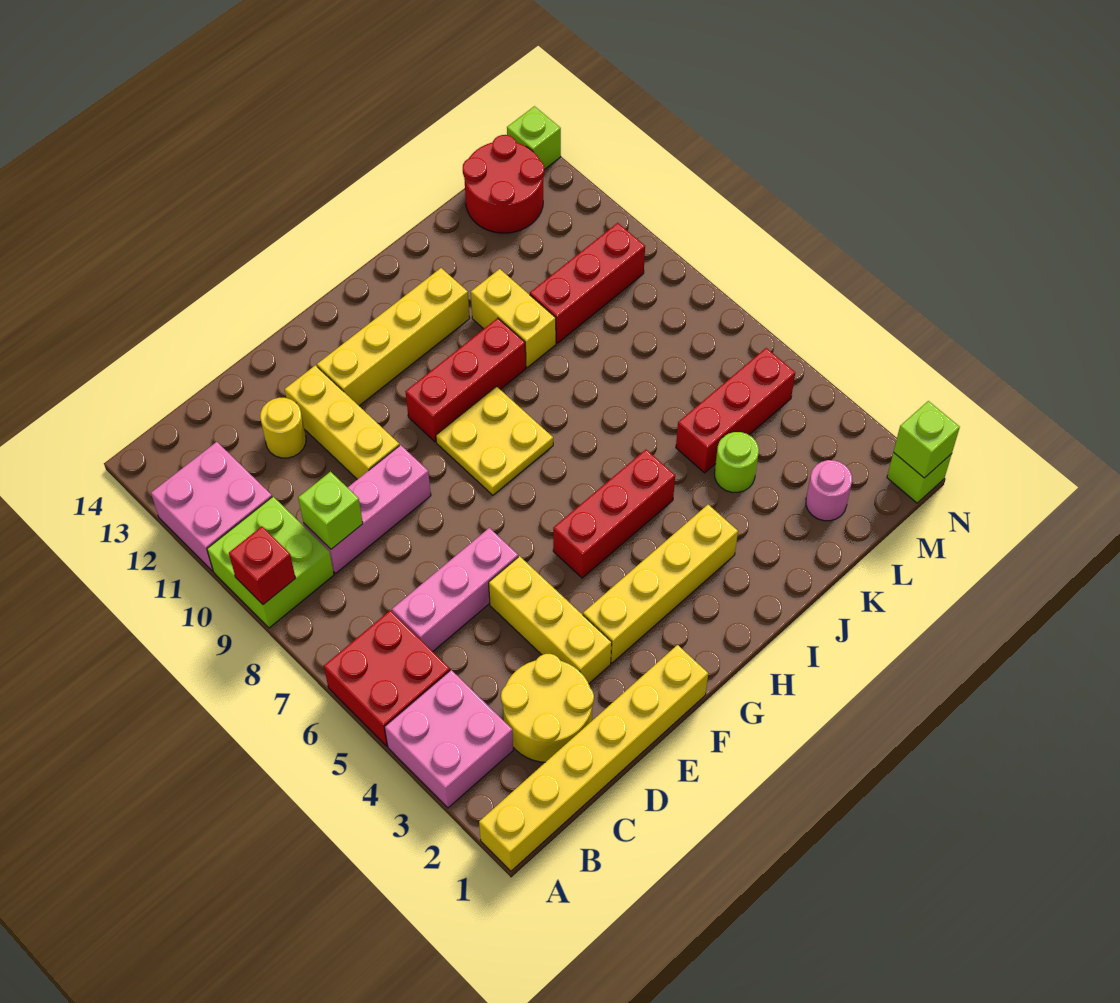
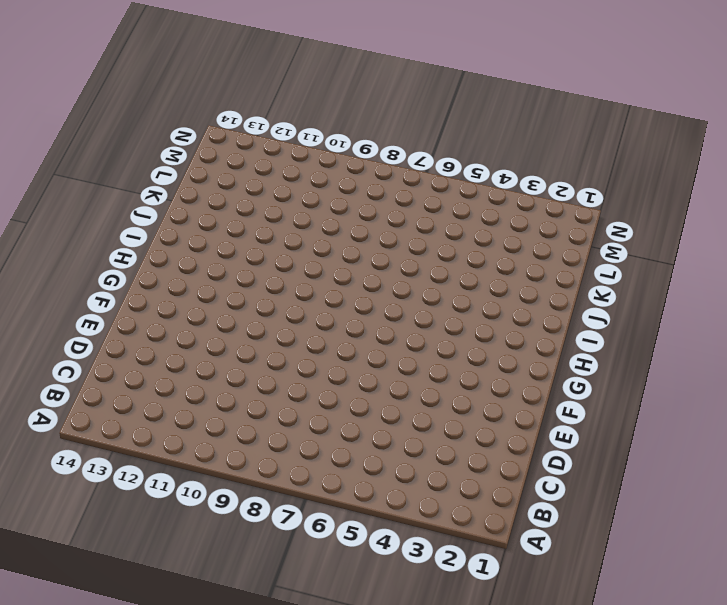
none -> yellow brick A1:F1 level 1
none -> pink brick A3:B4 level 1
none -> red brick A5:B6 level 1

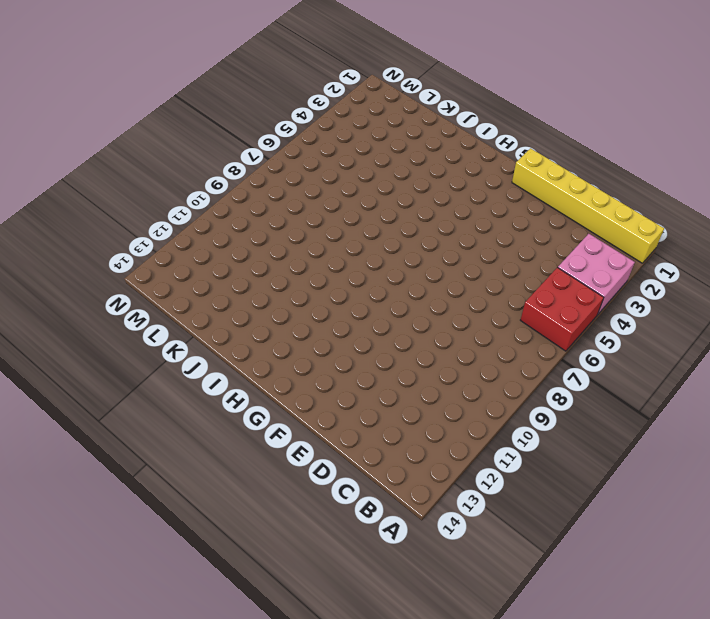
none -> lime brick A9:B10 level 1
none -> pink brick A11:B12 level 1
none -> yellow round brick C2:D3 level 1

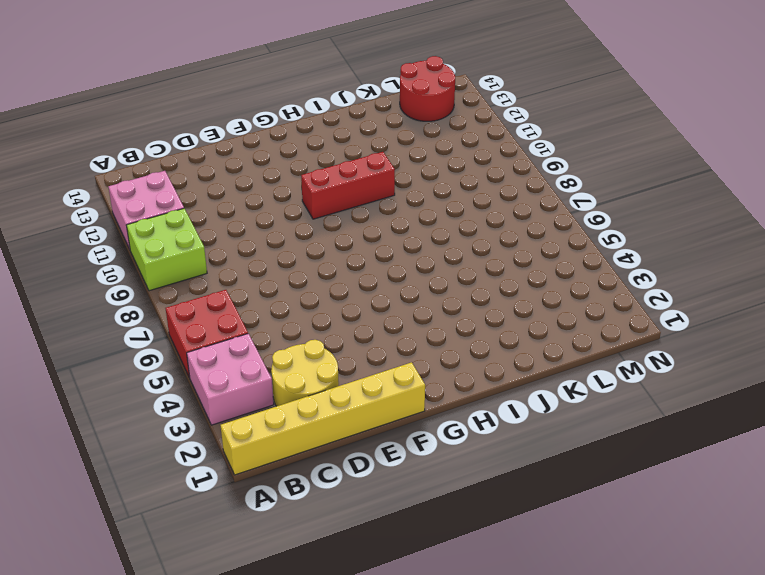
none -> pink brick C6:E6 level 1
none -> pink brick C9:E9 level 1
none -> yellow round brick D12 level 1

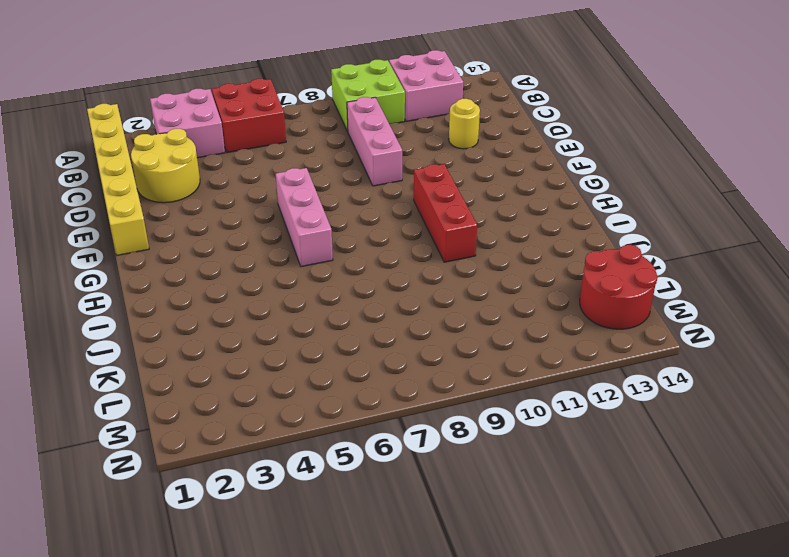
pink brick F6:H6 level 1 -> pink brick C6:E6 level 1
none -> yellow brick E3:E5 level 1
none -> yellow brick E10:E12 level 1
none -> yellow brick F3:I3 level 1

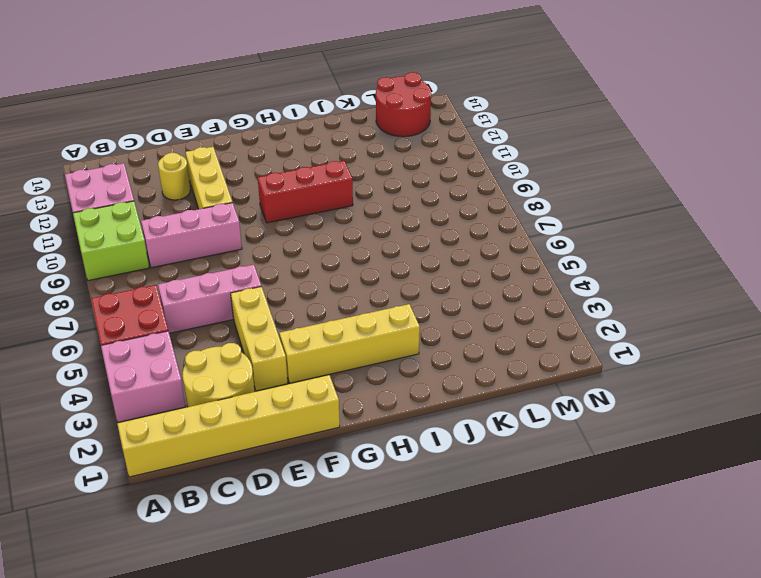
none -> yellow brick F12:I12 level 1
none -> red brick G5:I5 level 1
none -> yellow plate G8:H9 level 1

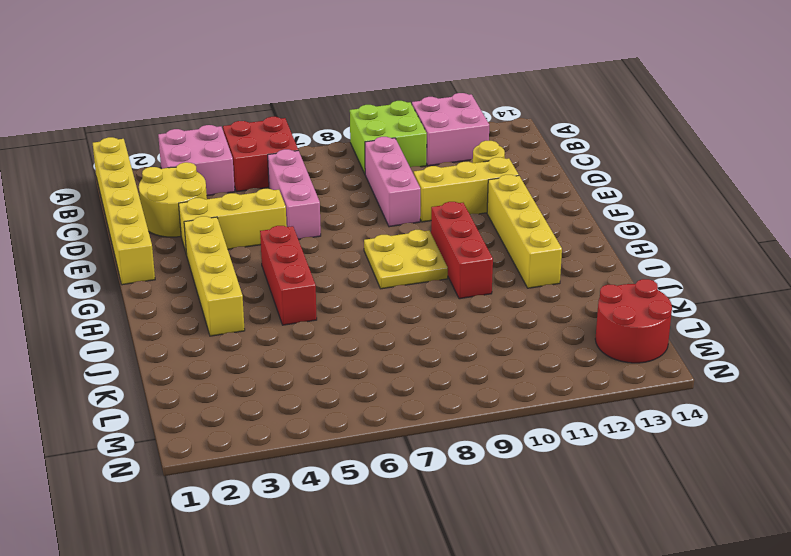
none -> yellow brick J10:J11 level 1
none -> lime round brick K4 level 1
none -> red brick K5:M5 level 1

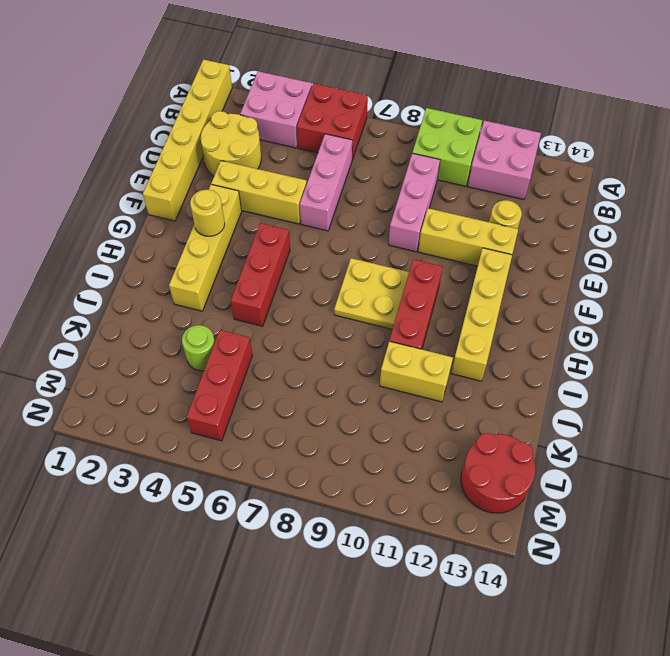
yellow round brick G3 level 2 -> none
none -> red brick K10:M10 level 1
none -> pink round brick L2 level 1
none -> lime brick N1 level 1

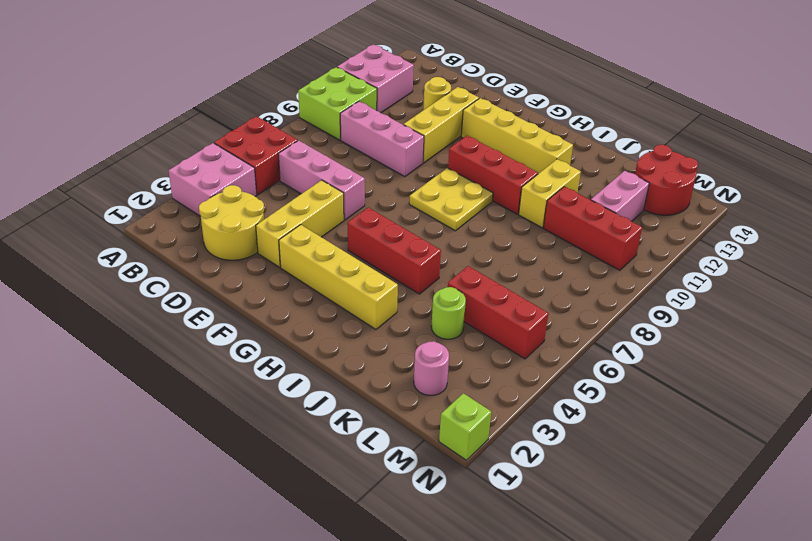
pink brick L11:L12 level 1 -> none
none -> yellow brick A1:F1 level 1
none -> lime brick N14 level 1
none -> red brick A9 level 2

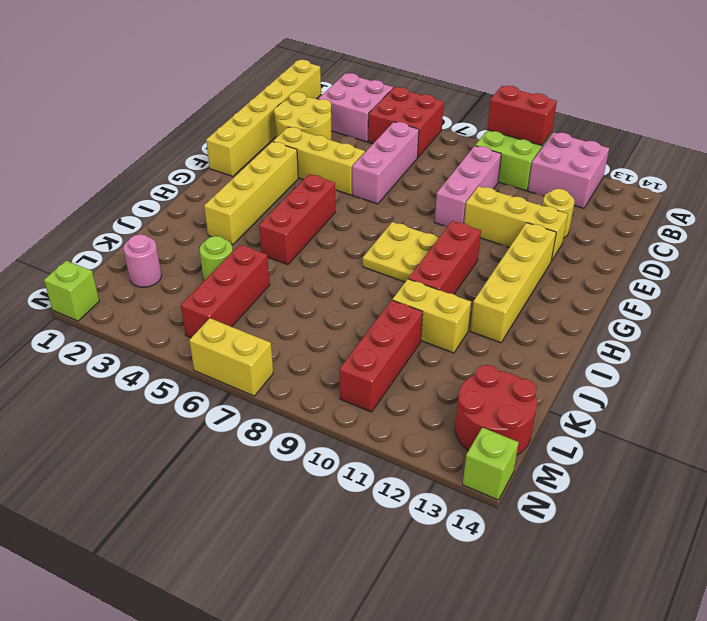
red brick A9:A10 level 2 -> red brick A9 level 2
yellow brick N6:N7 level 1 -> none
none -> lime brick C9 level 2
none -> lime brick N1 level 2

